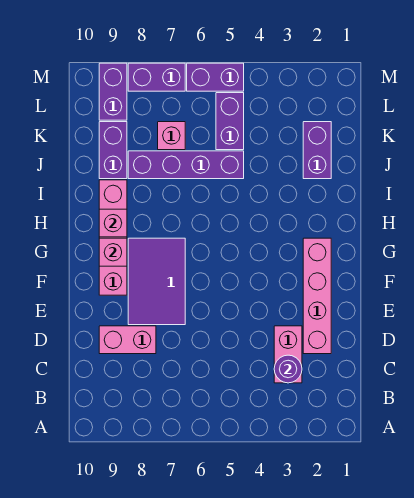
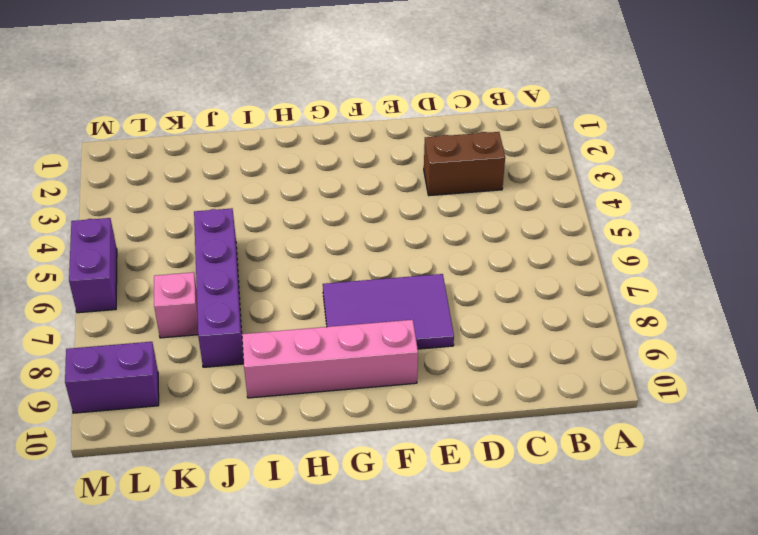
brown brick C3:D3 level 1 -> pink brick C3:D3 level 1
none -> pink brick D2:G2 level 1
none -> pink brick D8:D9 level 1
none -> purple brick J2:K2 level 1

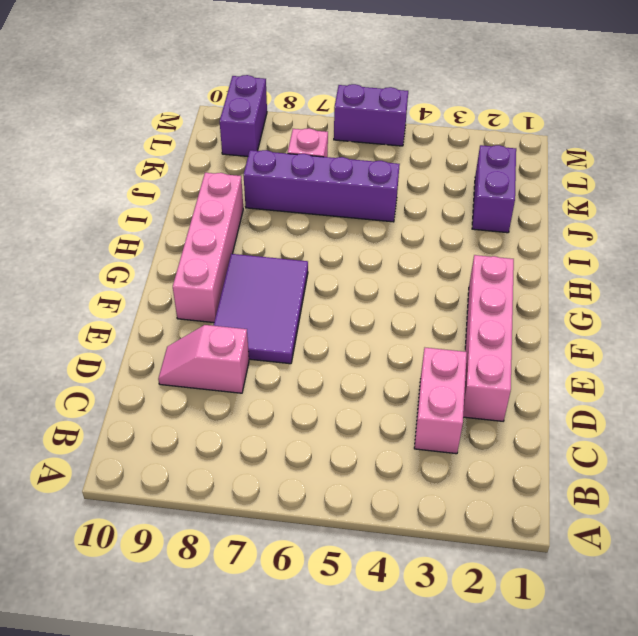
pink slope D8:D9 level 1 top 8 -> pink brick D8:D9 level 1
none -> purple brick J9:K9 level 1
none -> purple brick K5:L5 level 1
none -> purple brick M7:M8 level 1

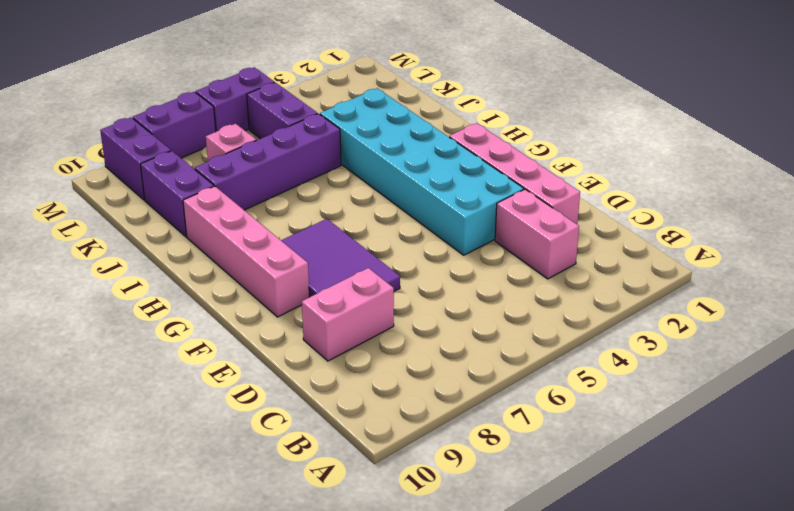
cyan brick E3:J4 level 1 -> none
none -> purple brick J2:K2 level 1
none -> purple round brick C3 level 2
none -> pink brick G9 level 2

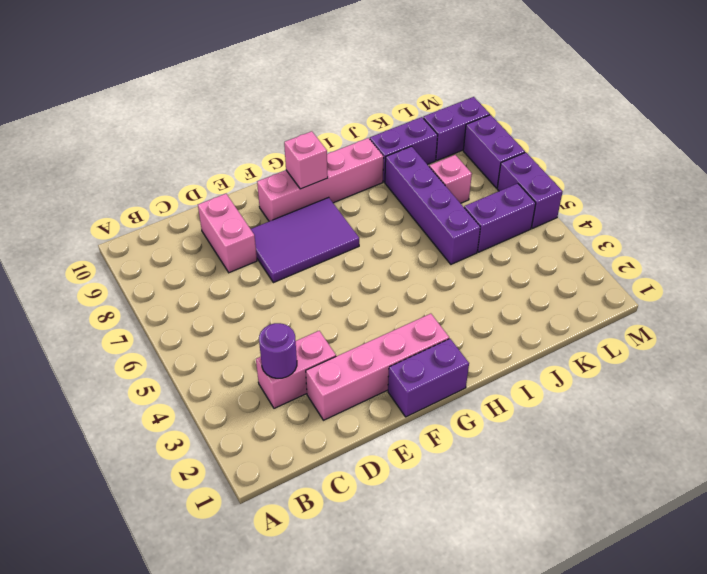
purple brick F1:G1 level 1 -> purple brick J2:K2 level 1
none -> pink brick H9 level 2

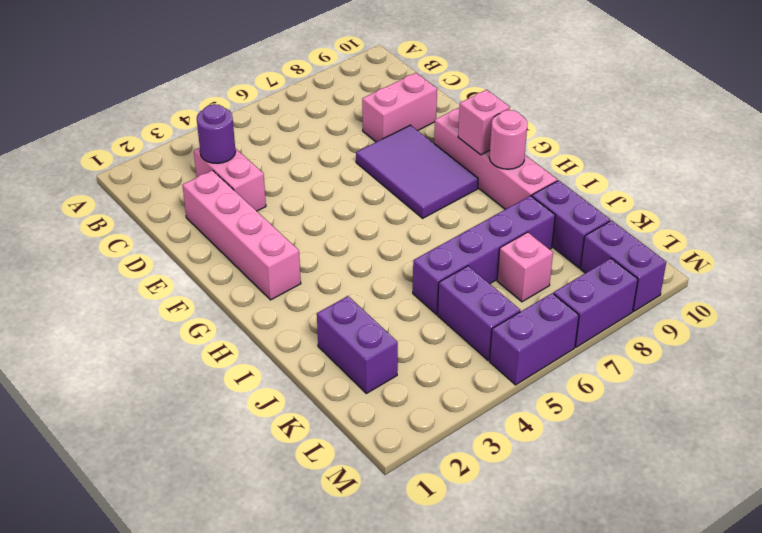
pink round brick H9 level 2 -> pink brick H9 level 2

